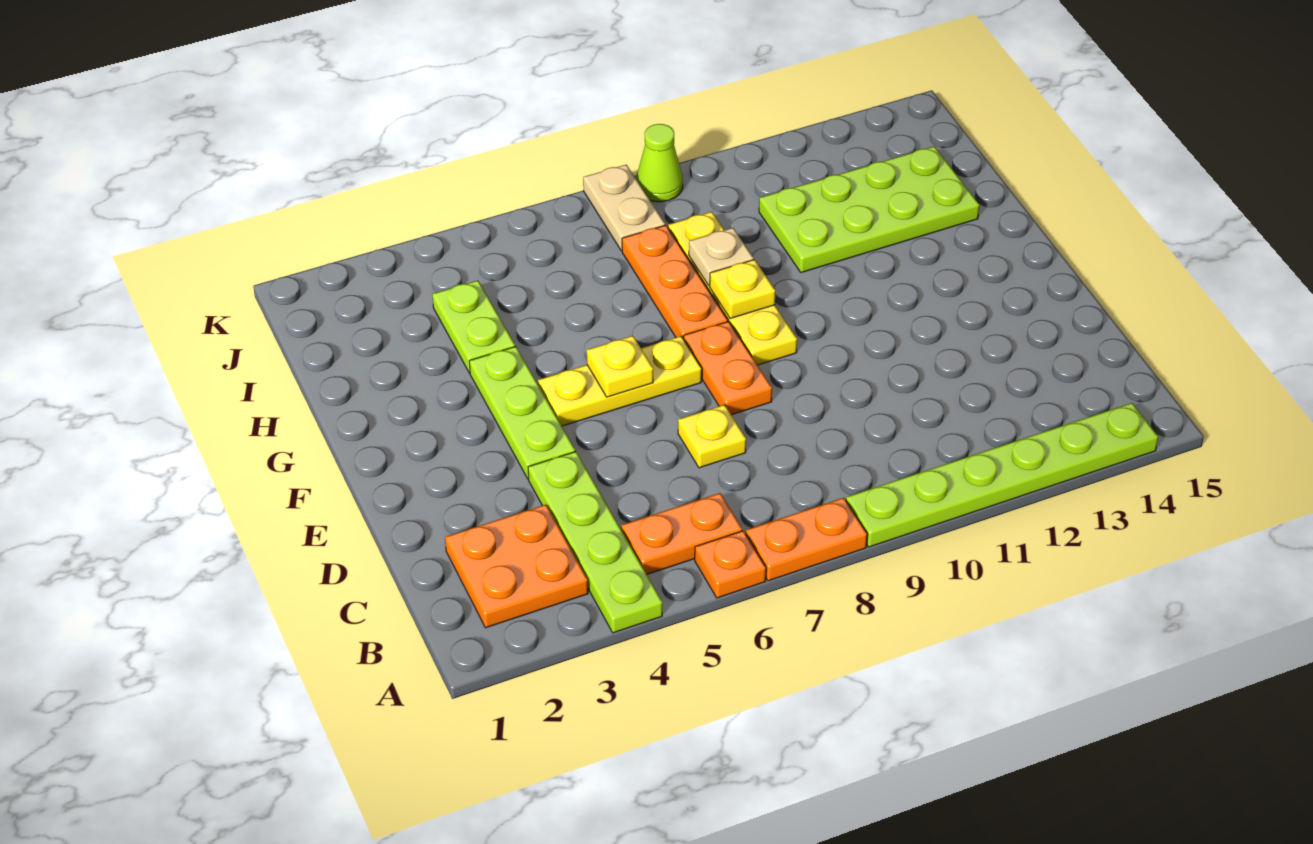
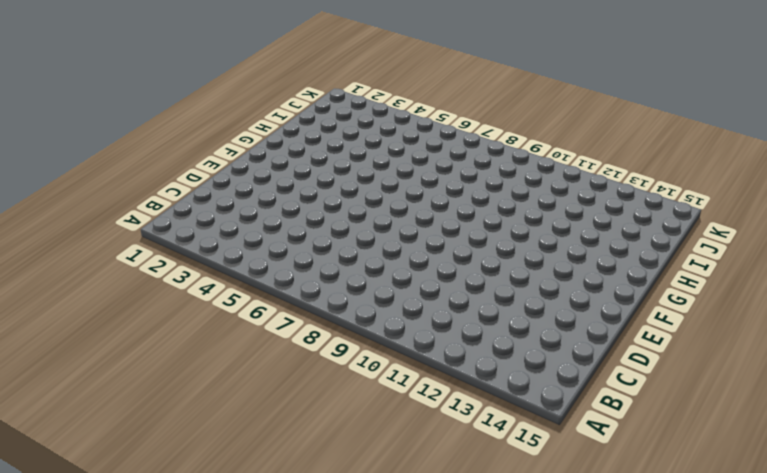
none -> lime plate A4:D4 level 1
none -> orange plate A6 level 1
none -> orange plate A7:A8 level 1

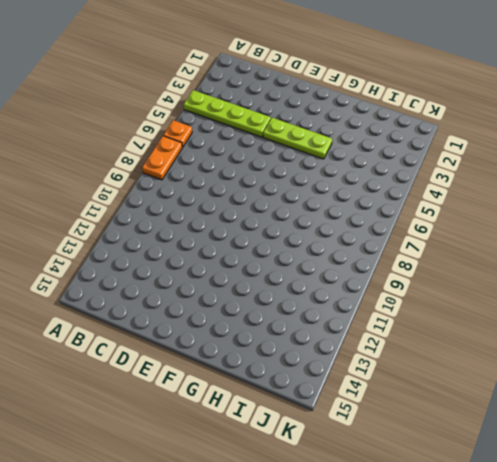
none -> lime plate A9:A14 level 1
none -> orange plate B2:C3 level 1
none -> orange plate B5:B6 level 1

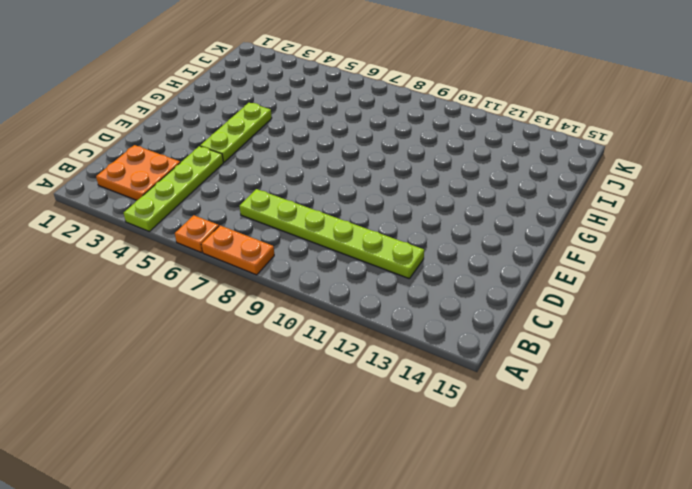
lime plate C7:C12 level 1 -> lime plate A9:A14 level 1
none -> orange plate B5:B6 level 1
none -> yellow plate D7 level 1
none -> orange plate E8:F8 level 1

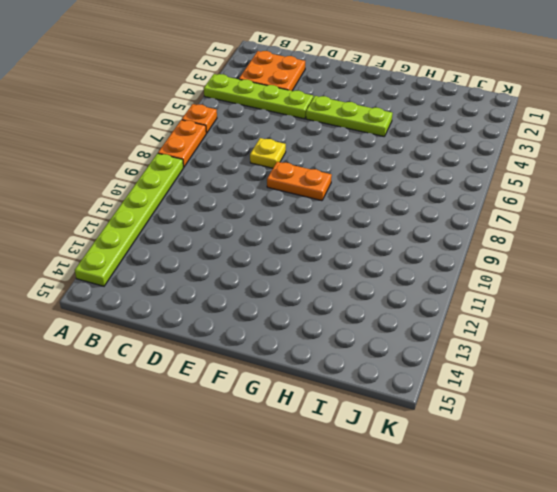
none -> orange plate B5:B6 level 1
none -> yellow plate F5:F7 level 1
none -> yellow plate F9:I9 level 1

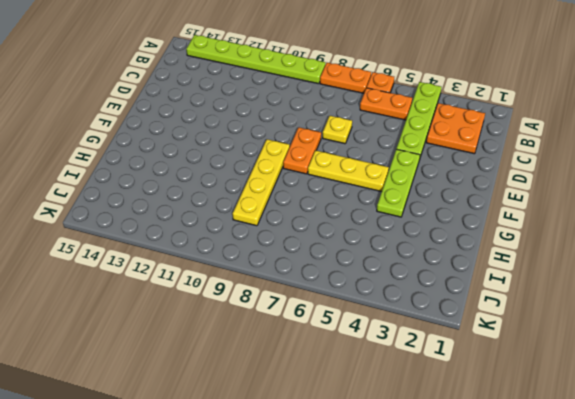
none -> orange plate G8:I8 level 1
none -> lime plate H4:I4 level 1
none -> lime plate H11:I14 level 1

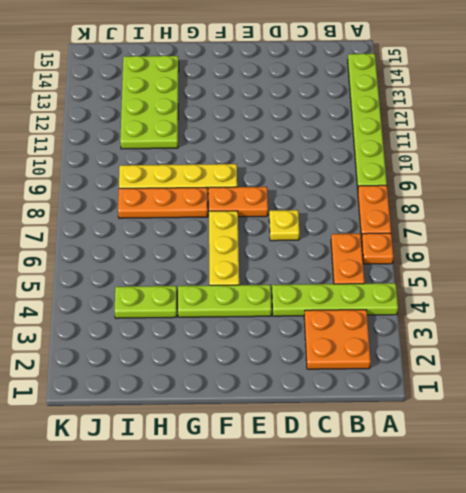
none -> tan plate J8:K8 level 1
none -> lime cone K9 level 1
none -> yellow plate F6 level 2

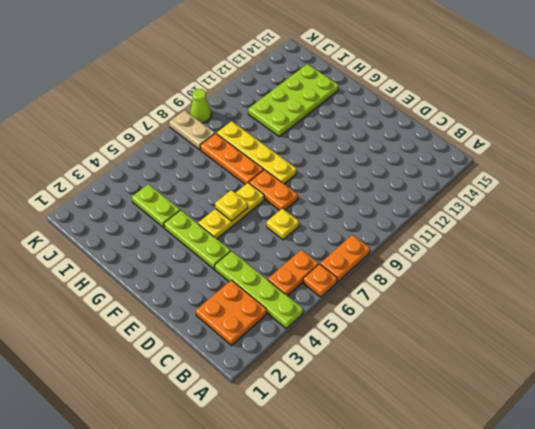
none -> lime plate A9:A14 level 1
none -> yellow plate G9 level 2
none -> tan plate H9 level 2

